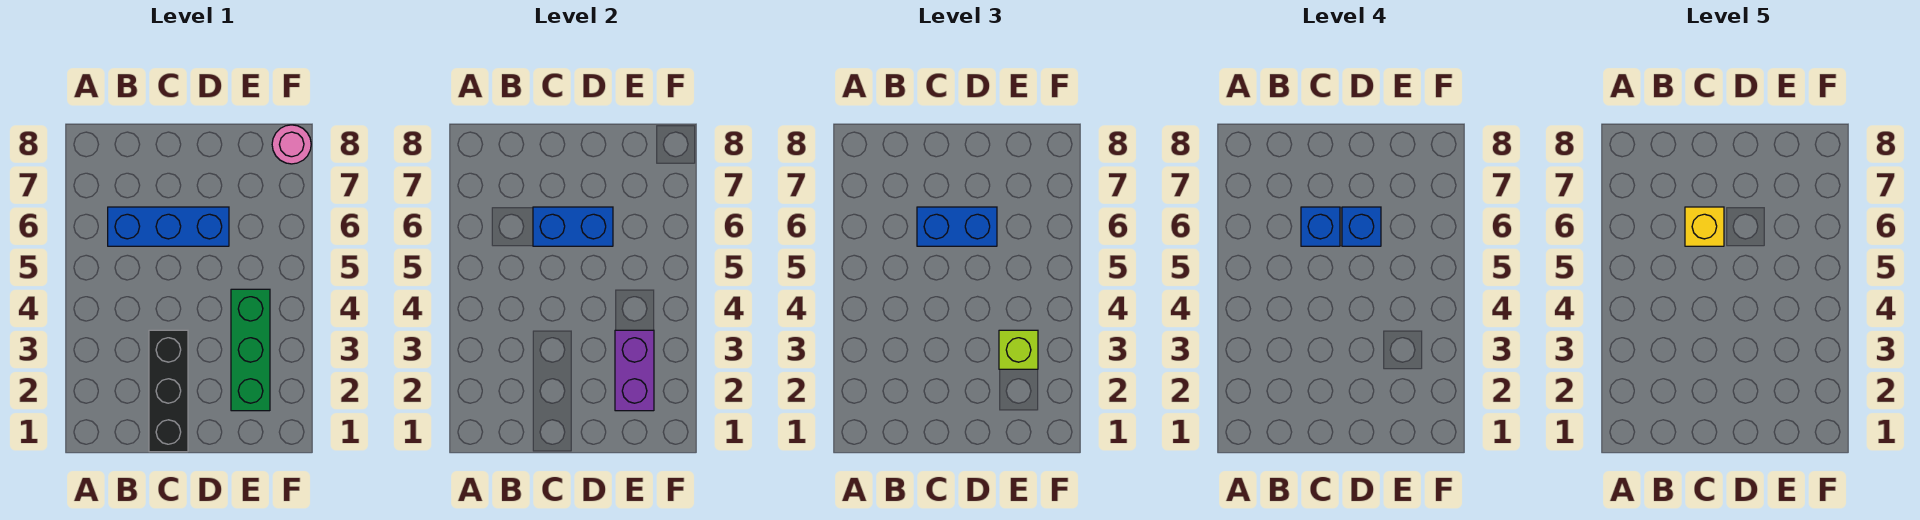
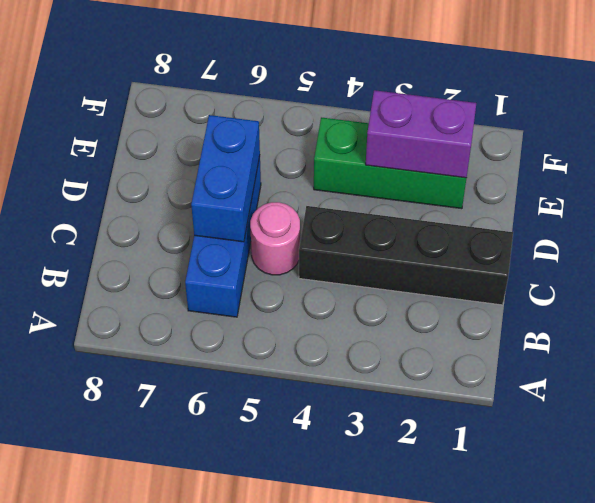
black brick C1:C4 level 1 -> black brick C1:C3 level 1
pink round brick C5 level 1 -> pink round brick F8 level 1
none -> blue brick C6:D6 level 3
none -> lime brick E3 level 3

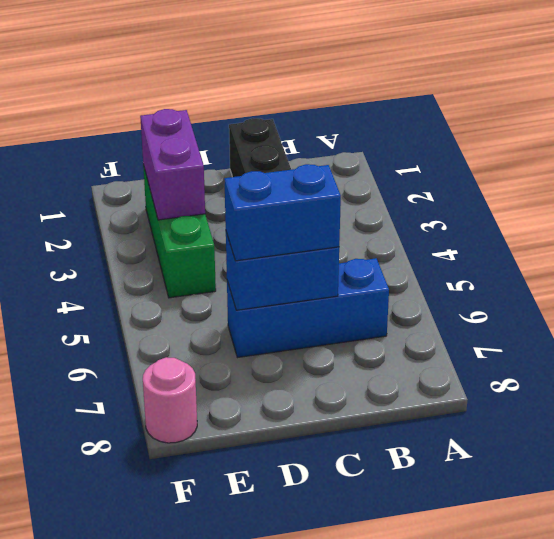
none -> lime brick E3 level 3
none -> blue brick C6 level 4

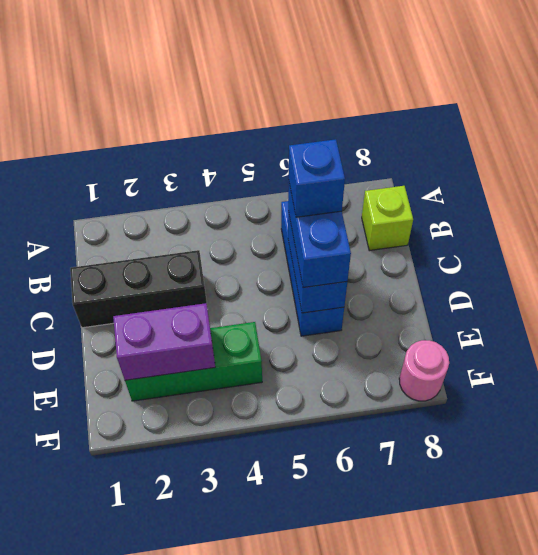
lime brick B8 level 1 -> lime brick E3 level 3
none -> blue brick D6 level 4
none -> yellow brick C6 level 5

